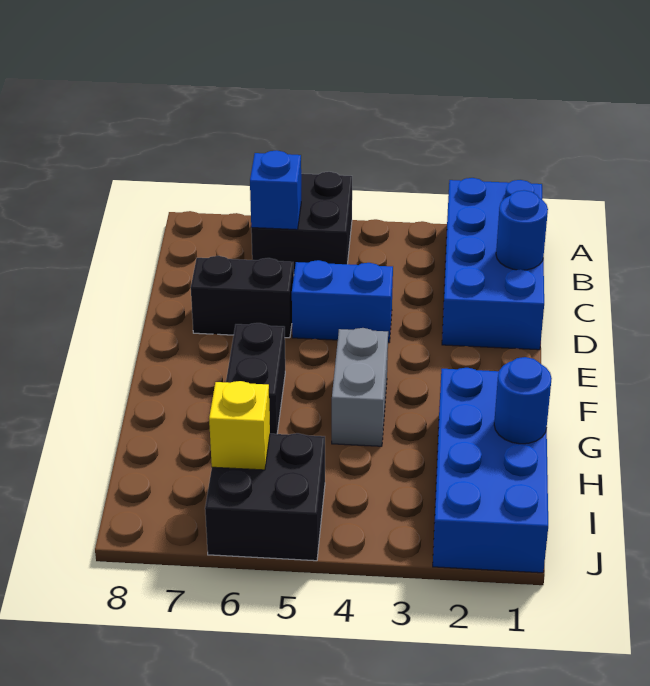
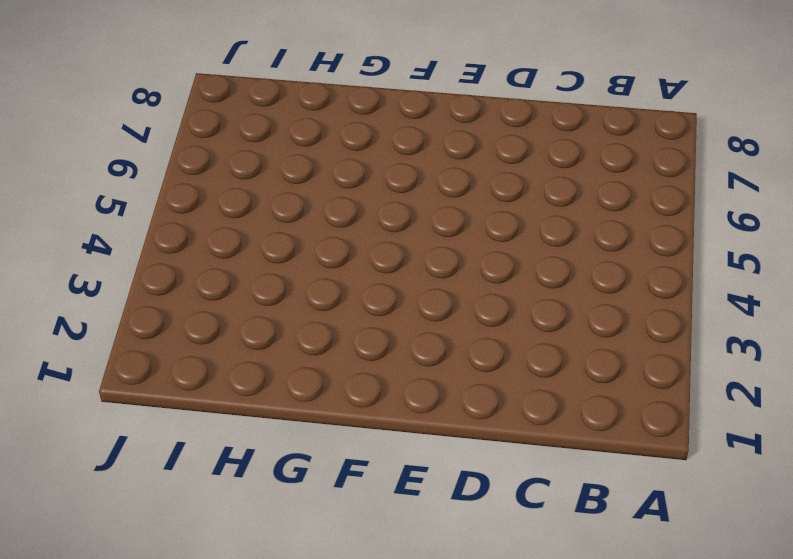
none -> blue brick A1:D2 level 1
none -> black brick A5:B6 level 1
none -> blue brick D4:D5 level 1

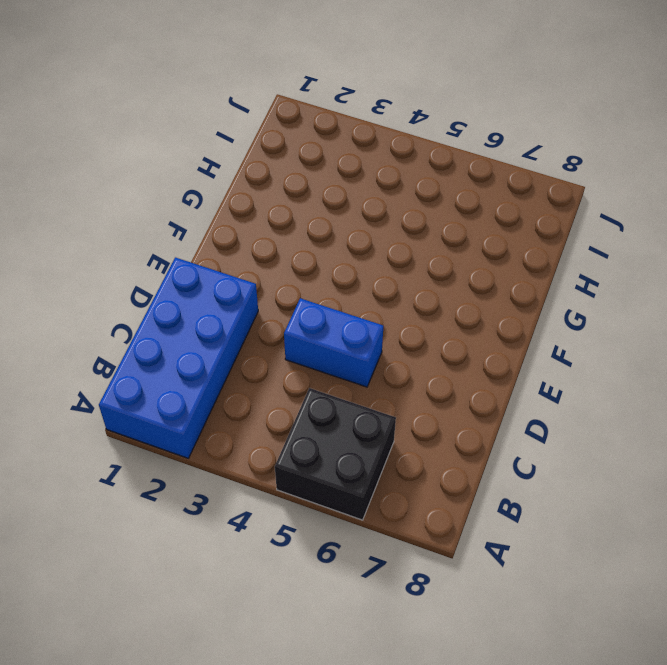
none -> black brick D6:D7 level 1
none -> grey brick F4:G4 level 1
none -> black brick F6:G6 level 1

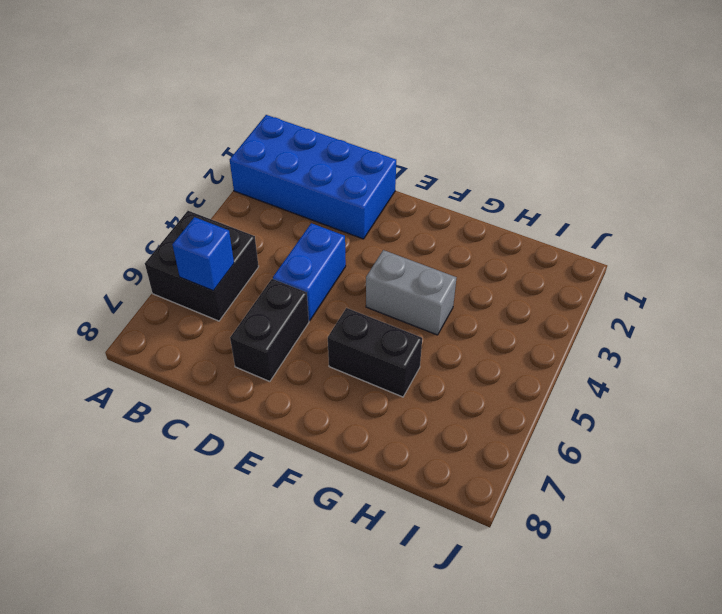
none -> blue brick G1:J2 level 1
none -> black brick I5:J6 level 1
none -> blue round brick C1 level 2

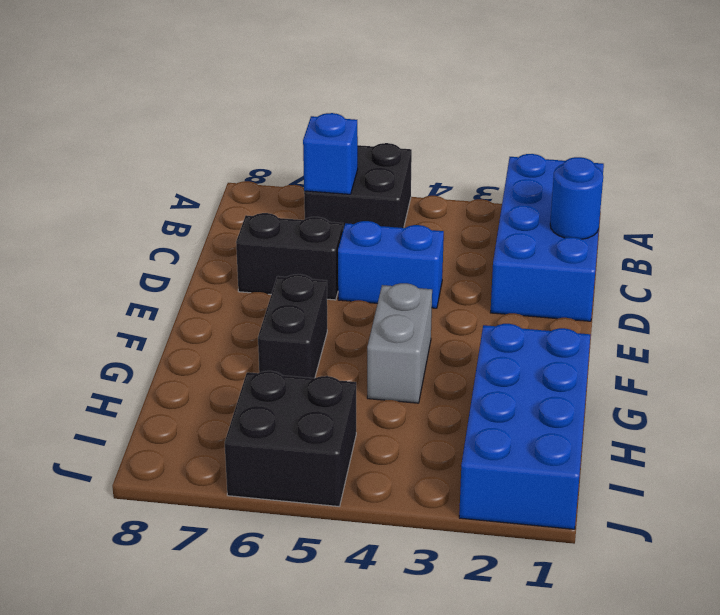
none -> blue round brick H1 level 2
none -> yellow brick I6 level 2

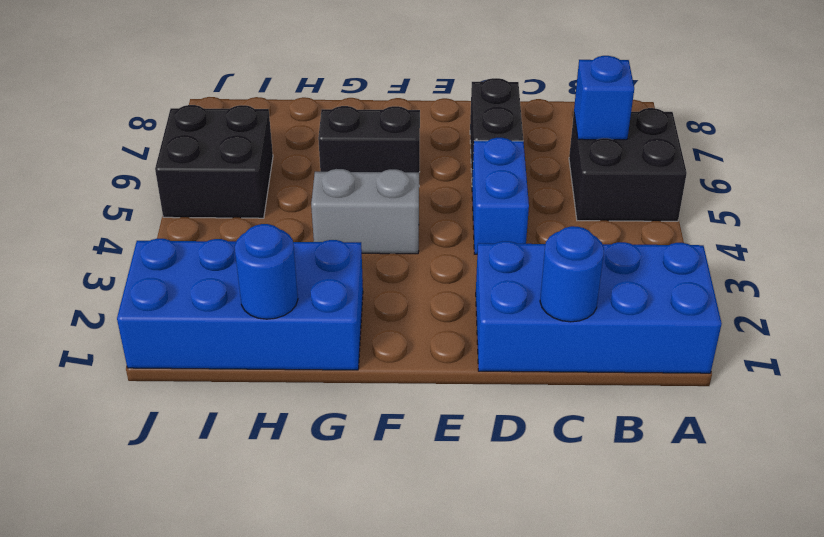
none -> yellow brick I6 level 2

